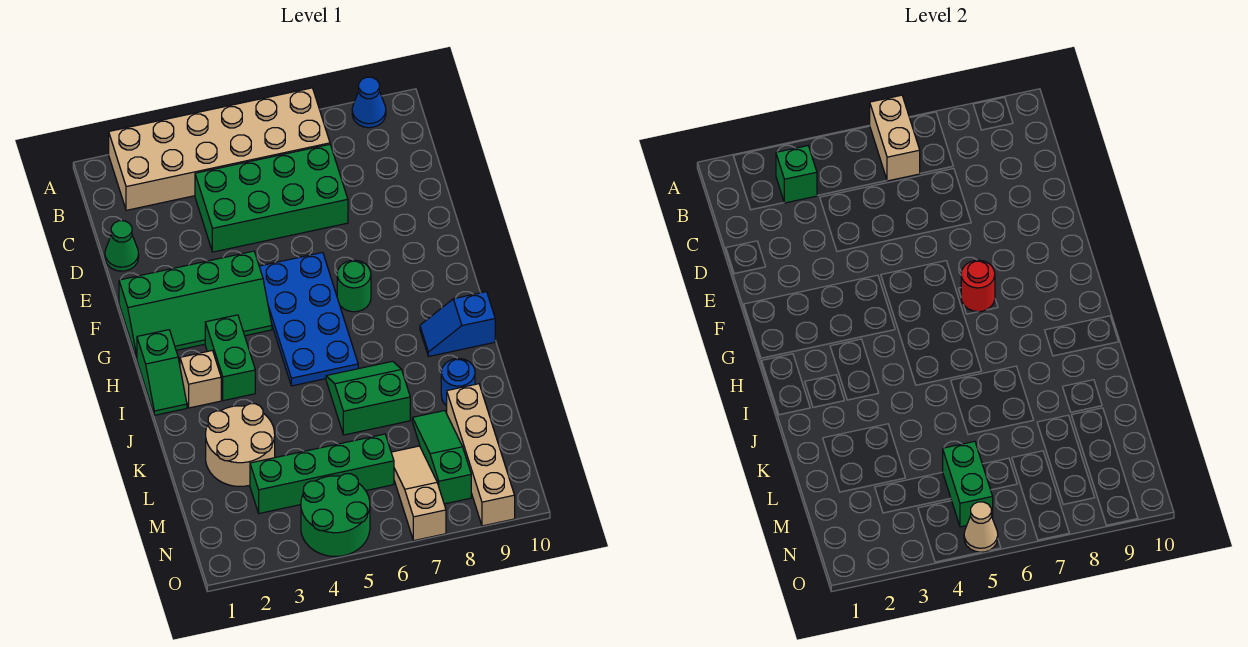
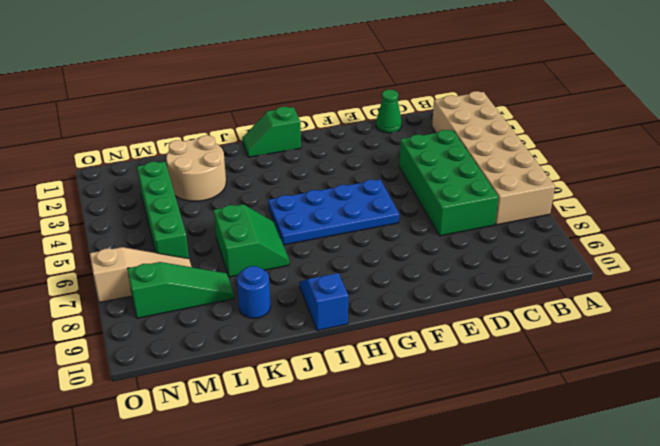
none -> blue cone A9 level 1
none -> green slope F1:G4 level 1 top F
none -> green round brick G7 level 1

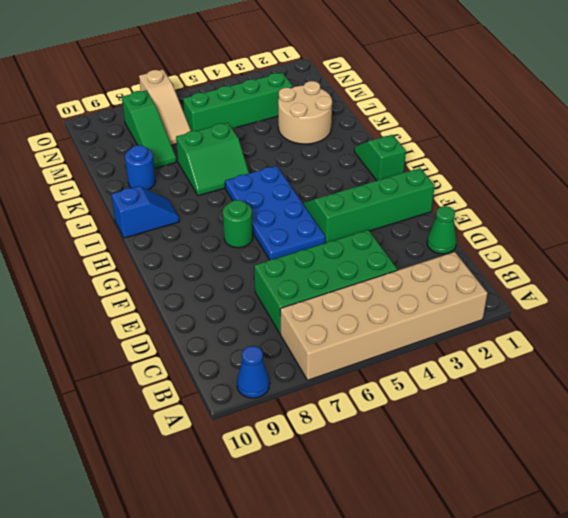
none -> green brick H3:I3 level 1
none -> tan brick I2 level 1
none -> tan brick L9:O9 level 1

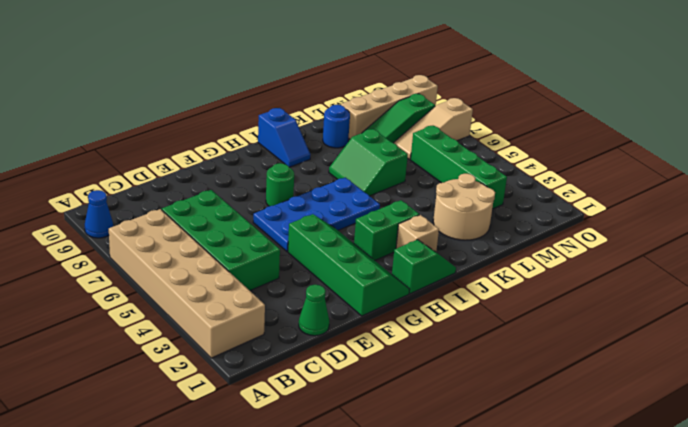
none -> green round brick N4:O5 level 1
none -> tan brick A6:B6 level 2
none -> green brick B3 level 2

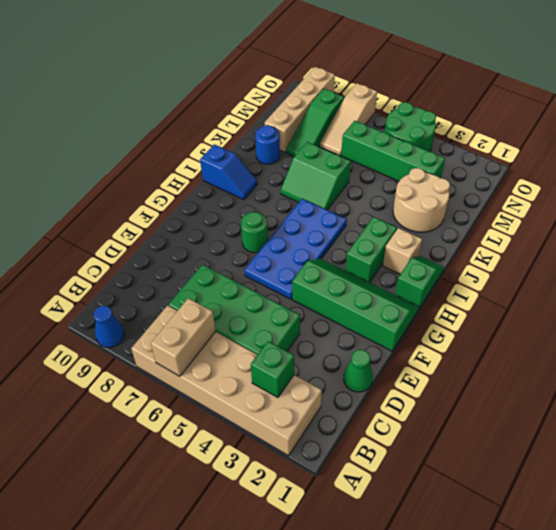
none -> red round brick G7 level 2
none -> green brick M5:N5 level 2
none -> tan cone O5 level 2

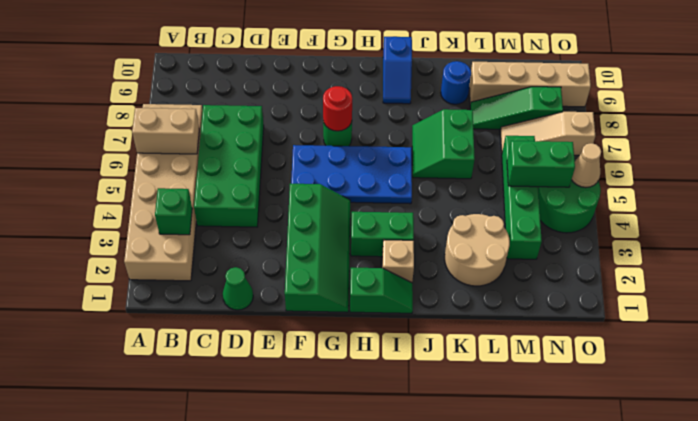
none -> blue cone A9 level 1

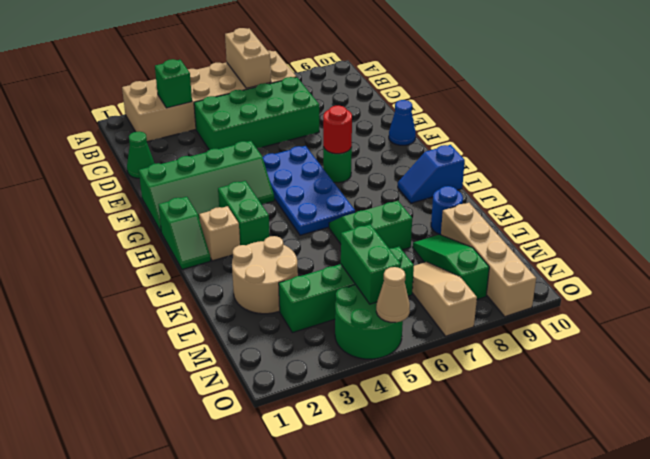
blue cone F10 level 1 -> blue cone A9 level 1

